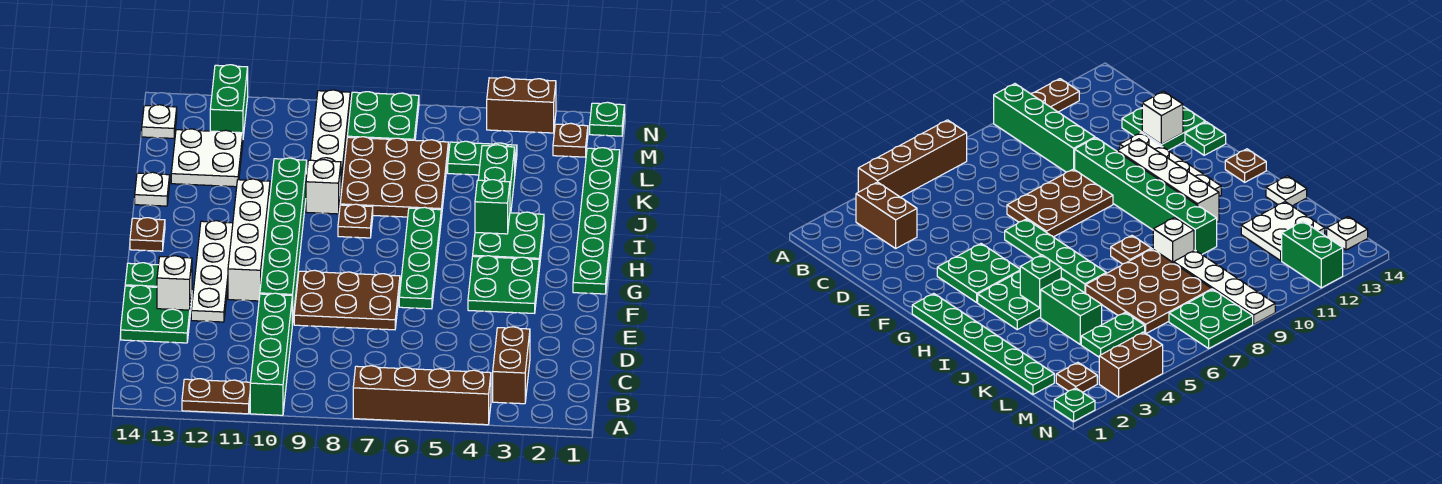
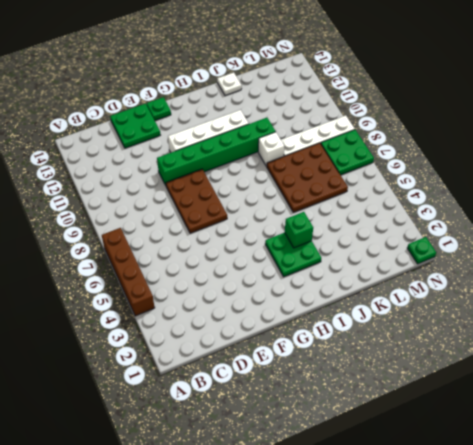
none -> green brick A10:D10 level 1
none -> brown plate A11:A12 level 1
none -> brown brick B3:C3 level 1
none -> white plate E12:H12 level 1

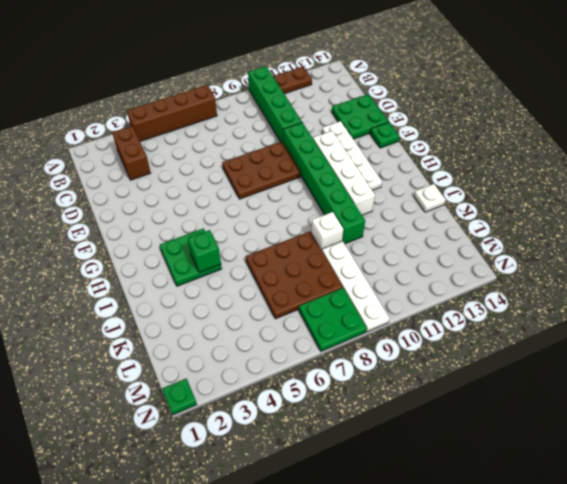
none -> green plate F3:G4 level 1
none -> green plate F6:I6 level 1
none -> green plate G1:L1 level 1
none -> brown plate H14 level 1

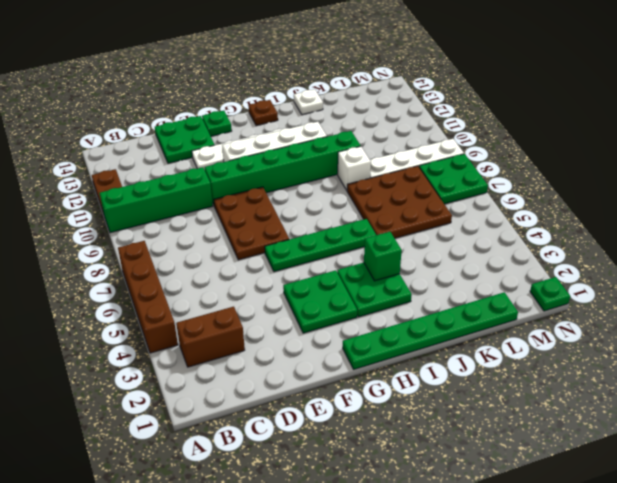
none -> brown plate I8 level 1
none -> green brick J4:K4 level 1
none -> white plate K12:L13 level 1
none -> green plate L4:L5 level 1

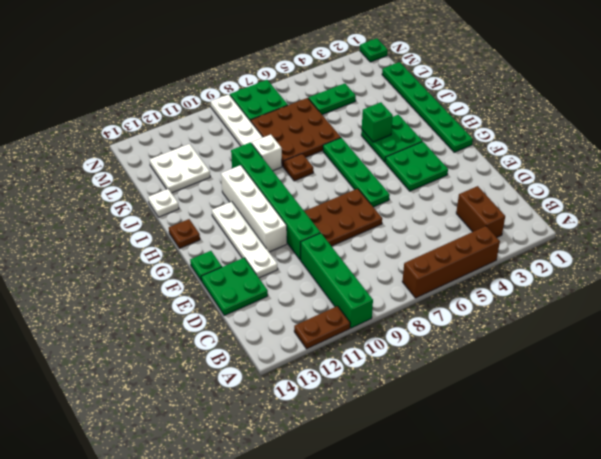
none -> green brick J4:K4 level 1
none -> brown plate M2 level 1
none -> green brick M12:N12 level 1
none -> white plate M14 level 1

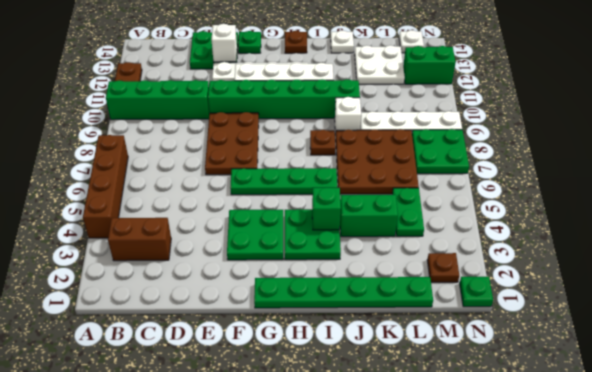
none -> brown brick N3:N4 level 1

